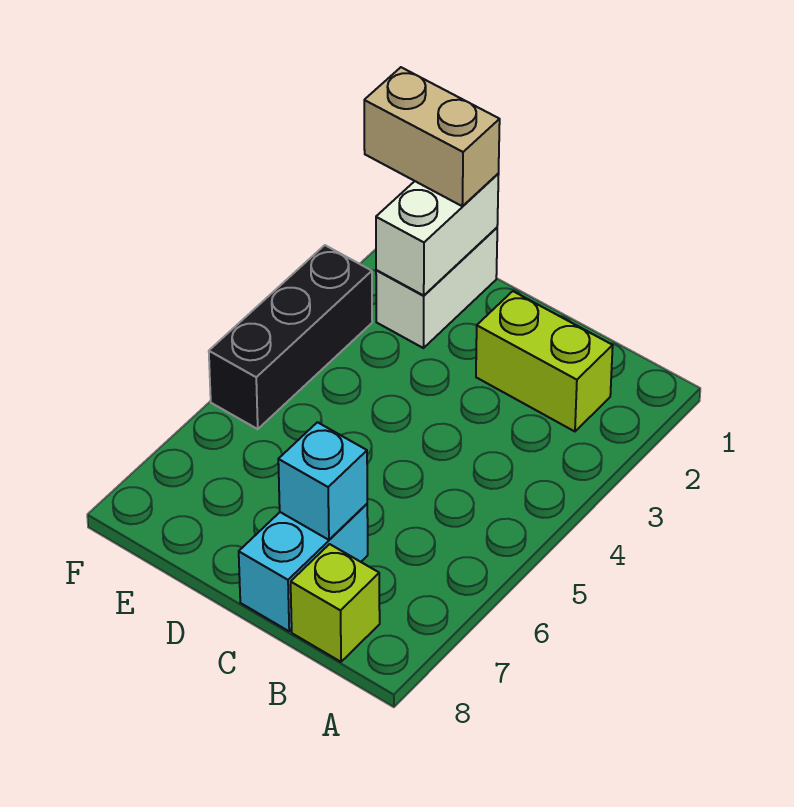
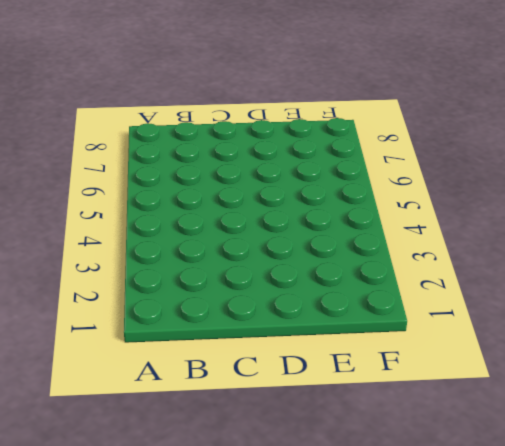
none -> lime brick B2:C2 level 1
none -> lime brick B8 level 1

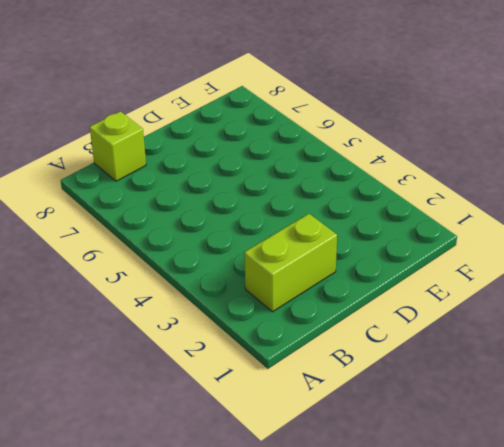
none -> cyan brick C7:C8 level 1
none -> white brick E1:E2 level 1

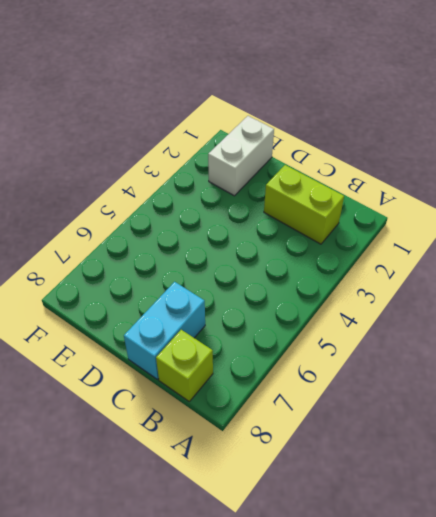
none -> black brick F3:F5 level 1
none -> cyan brick C7 level 2

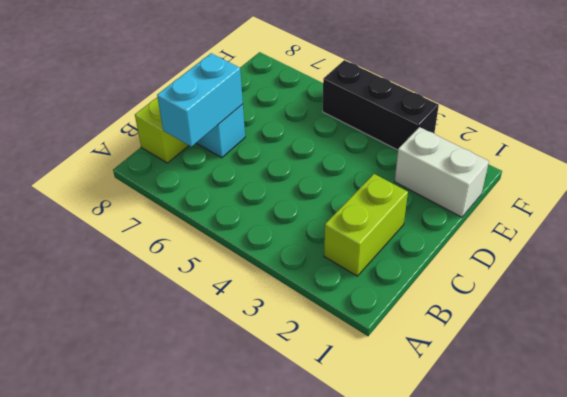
cyan brick B7:C7 level 2 -> cyan brick C7 level 2
none -> white brick E1:E2 level 2
none -> tan brick E1:F1 level 3

